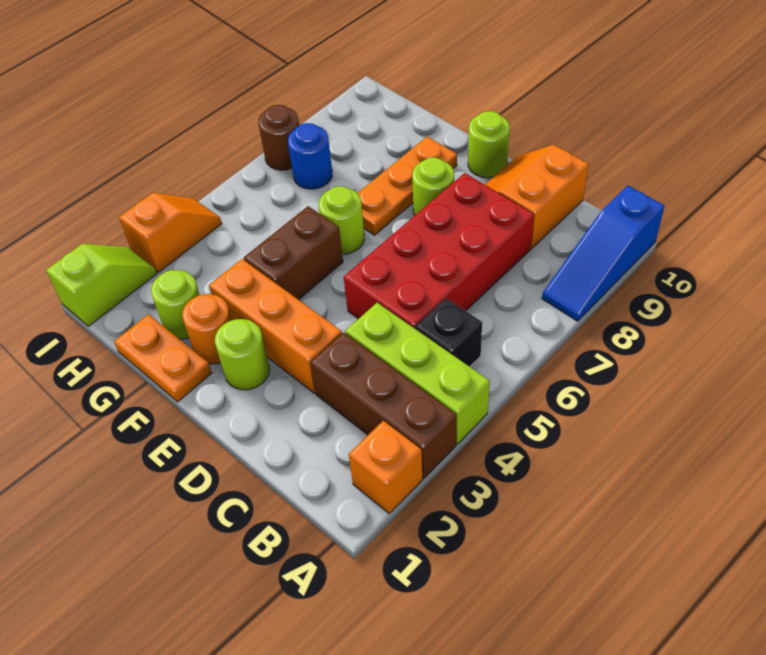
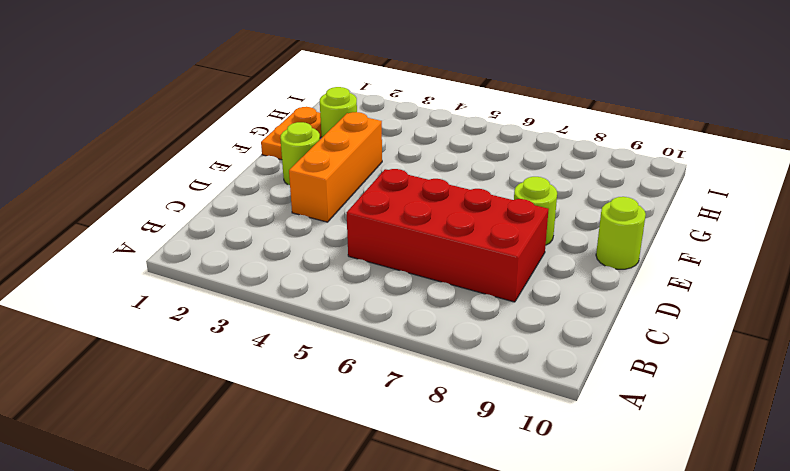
none -> orange brick A2 level 1
none -> brown brick A3:C3 level 1
none -> lime brick A4:C4 level 1

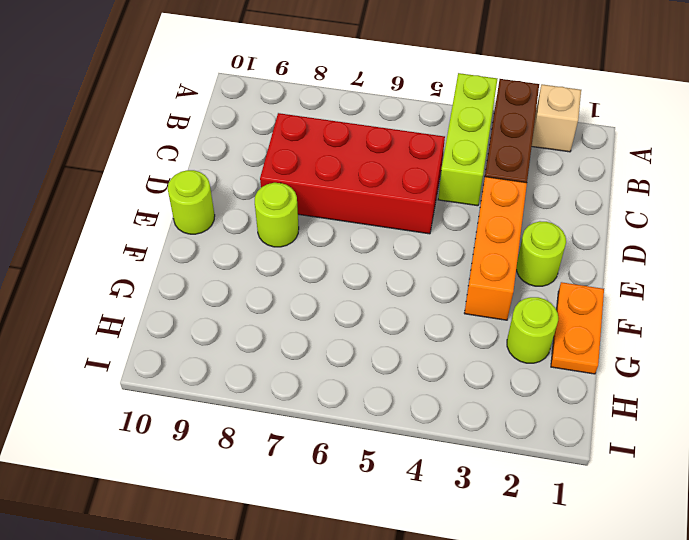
tan brick A2 level 1 -> orange brick A2 level 1
none -> blue slope A8:A10 level 1 top 10
none -> black brick B5 level 1
none -> orange slope C9:D10 level 1 top C

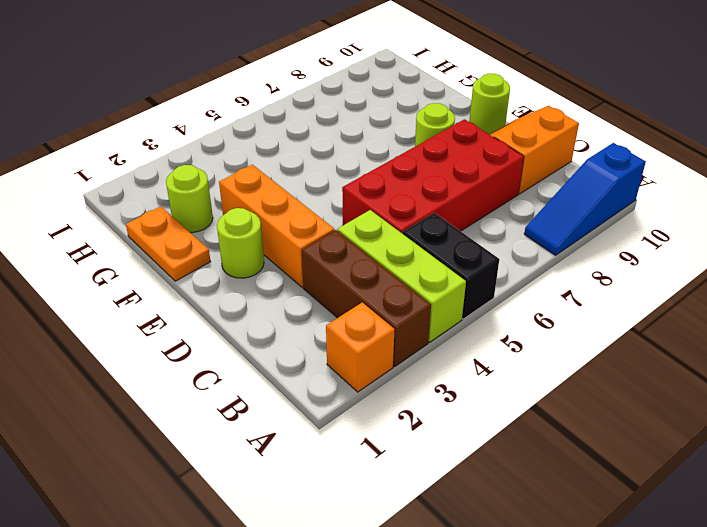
black brick A5:B5 level 1 -> black brick B5 level 1
none -> orange round brick F2 level 1
none -> brown brick F4:F5 level 1
none -> lime round brick F6 level 1

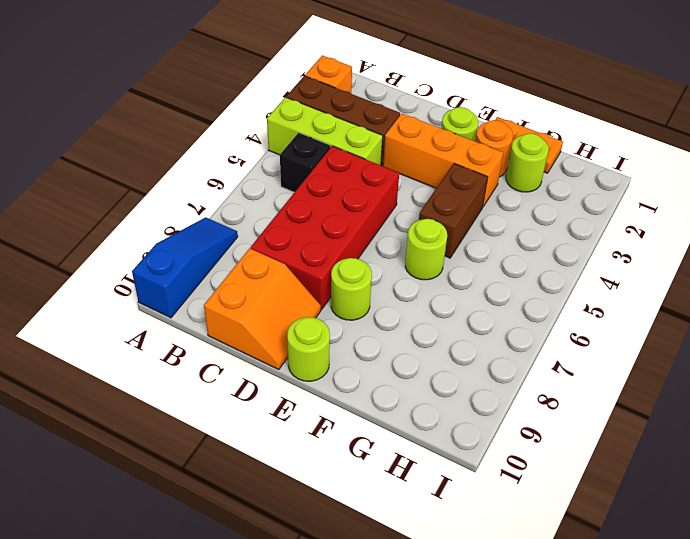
none -> orange plate F7:F9 level 1
none -> blue round brick H7 level 1
none -> lime slope I1:I2 level 1 top 1

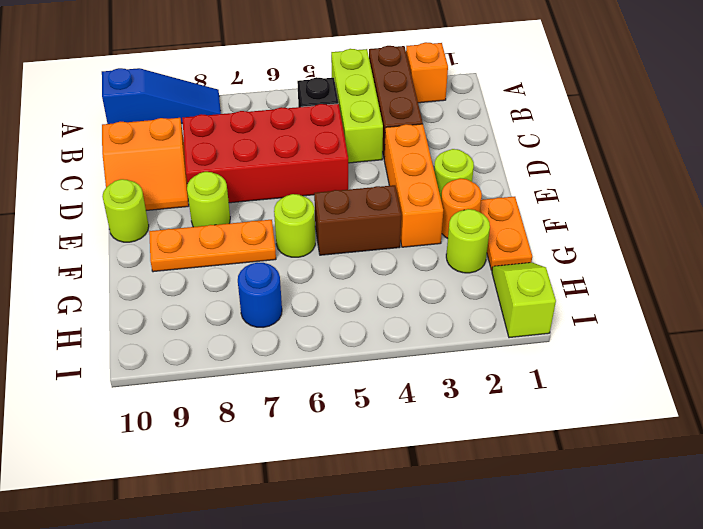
lime slope H1:I1 level 1 top I -> lime slope I1:I2 level 1 top 1
none -> orange slope I3:I4 level 1 top 3
none -> brown round brick I7 level 1

